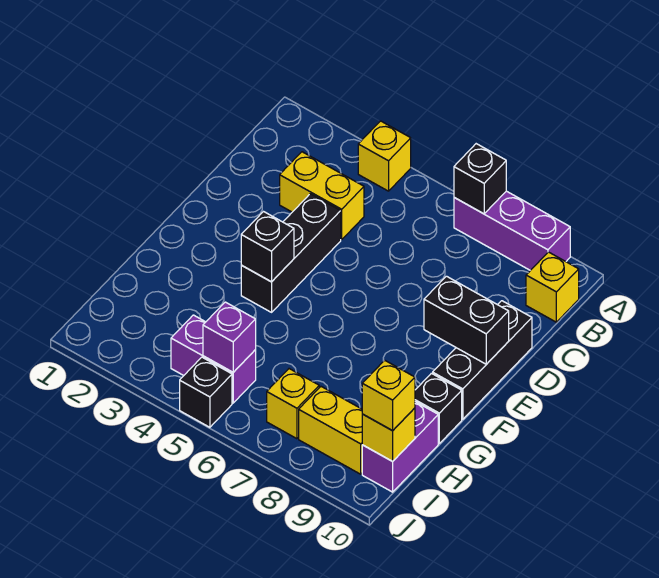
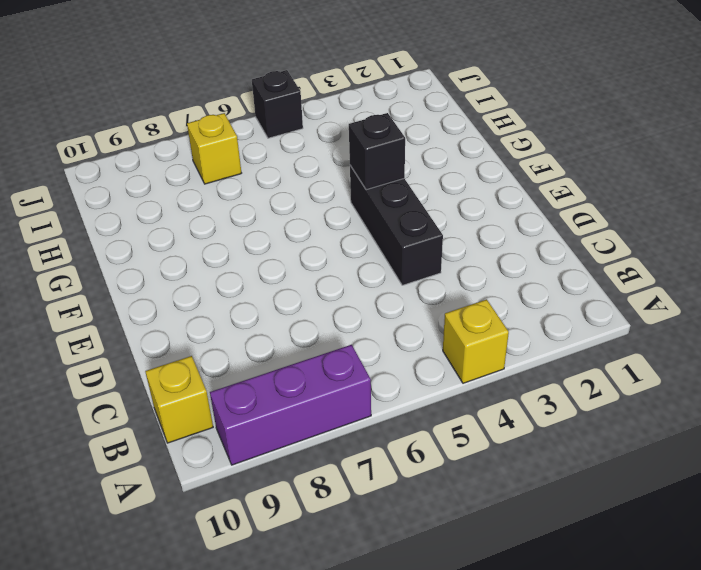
none -> yellow brick C3:C4 level 1
none -> black brick D10:F10 level 1
none -> black brick G10 level 1

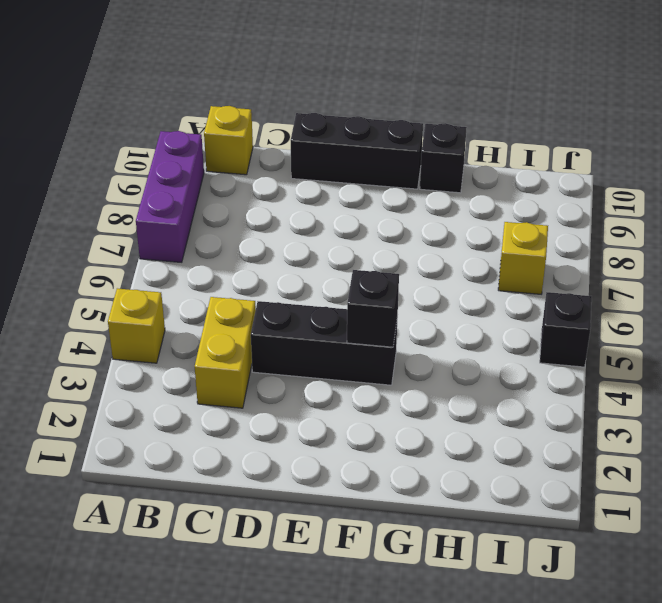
none -> purple brick H10:I10 level 1
none -> purple brick I4:I5 level 1
none -> yellow brick I8:I9 level 1

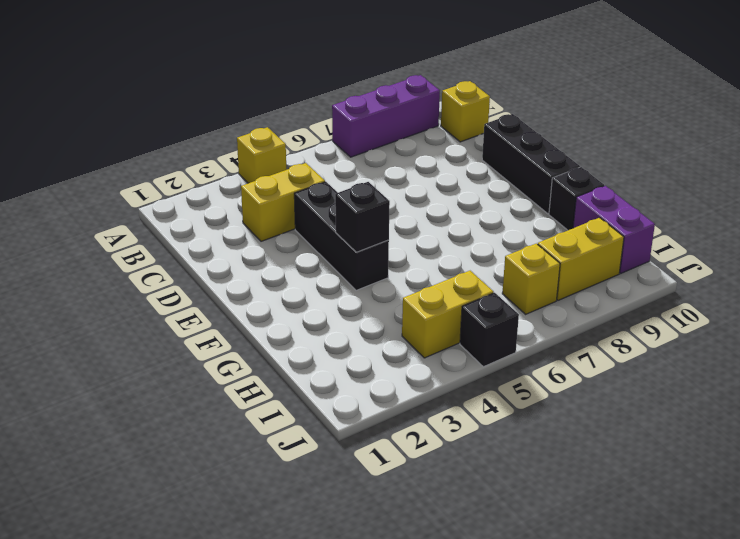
yellow brick I4:I5 level 1 -> purple brick I4:I5 level 1
none -> black brick A7 level 2
none -> black brick E9:E10 level 2
none -> purple brick I5 level 2

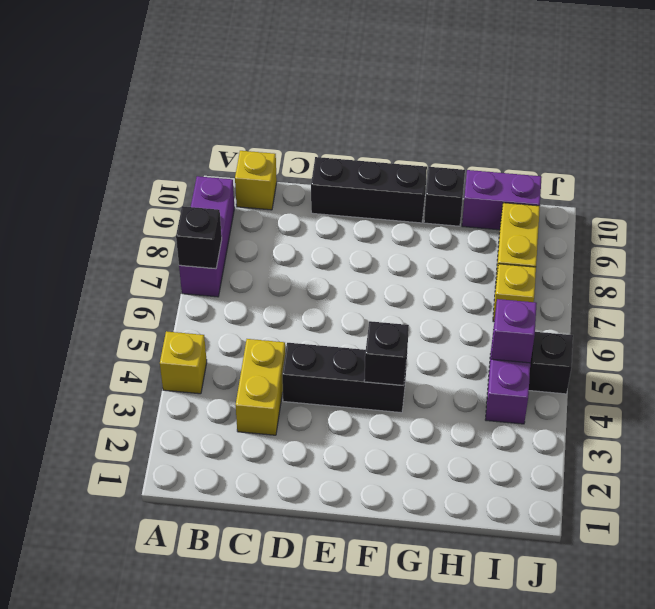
none -> black brick E9:E10 level 2
none -> yellow brick I10 level 2
none -> yellow brick I10 level 3

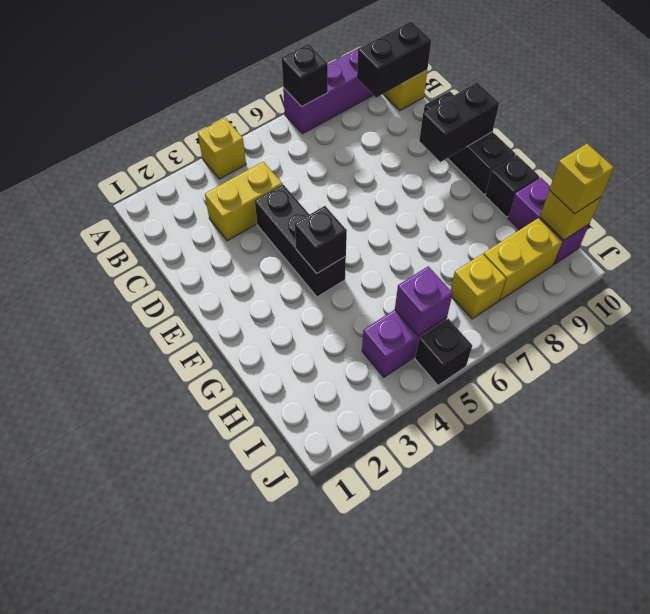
black brick B9:B10 level 2 -> none

